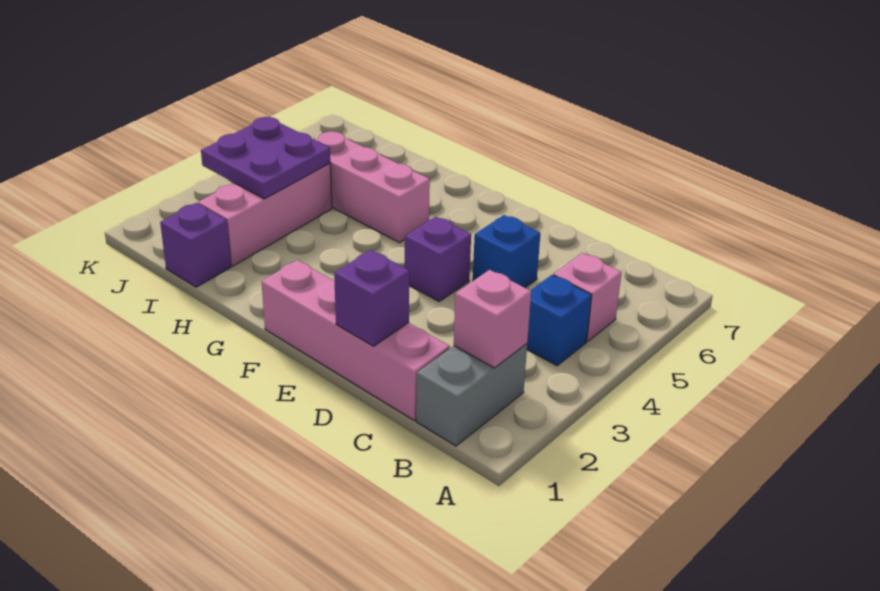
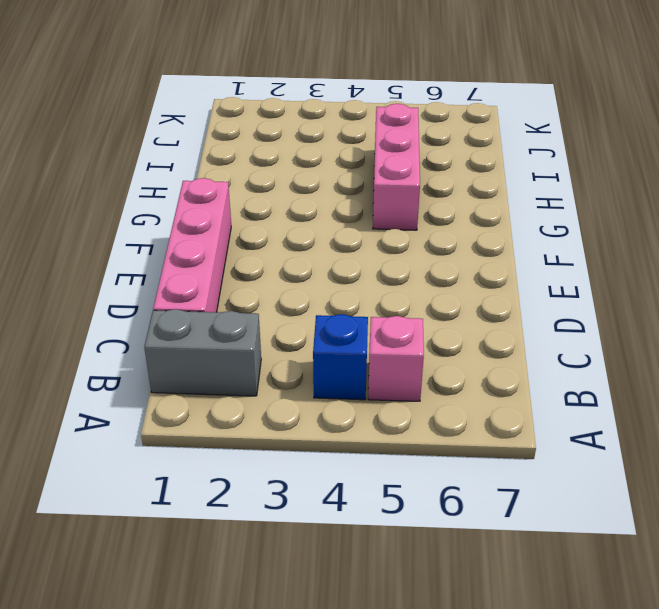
none -> blue brick D5 level 1
none -> purple brick E4 level 1
none -> purple brick I1 level 1

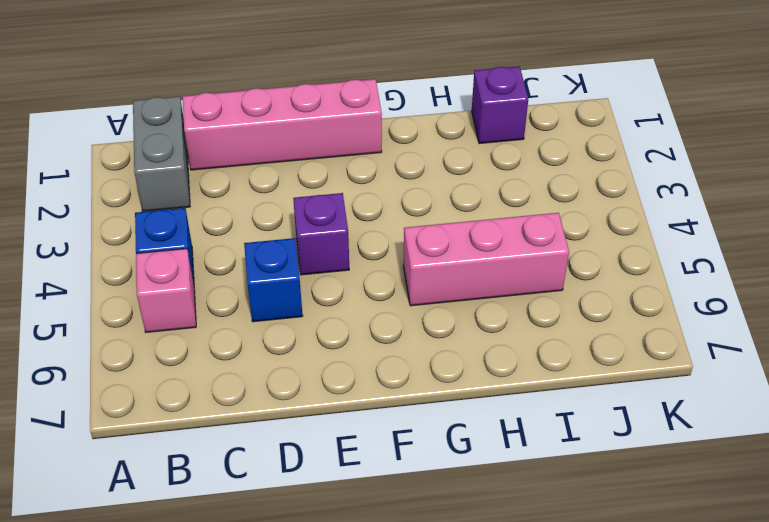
none -> pink brick I2:I4 level 1
none -> pink brick B2 level 2
none -> purple brick D1 level 2

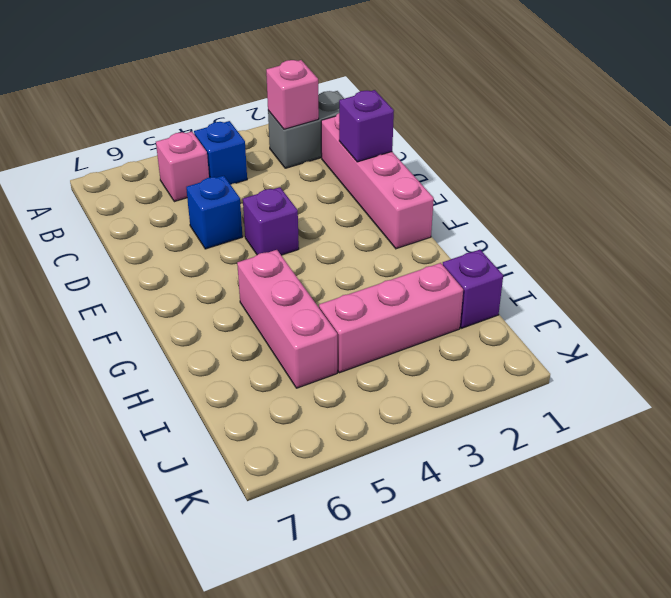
none -> purple plate I3:J4 level 2

